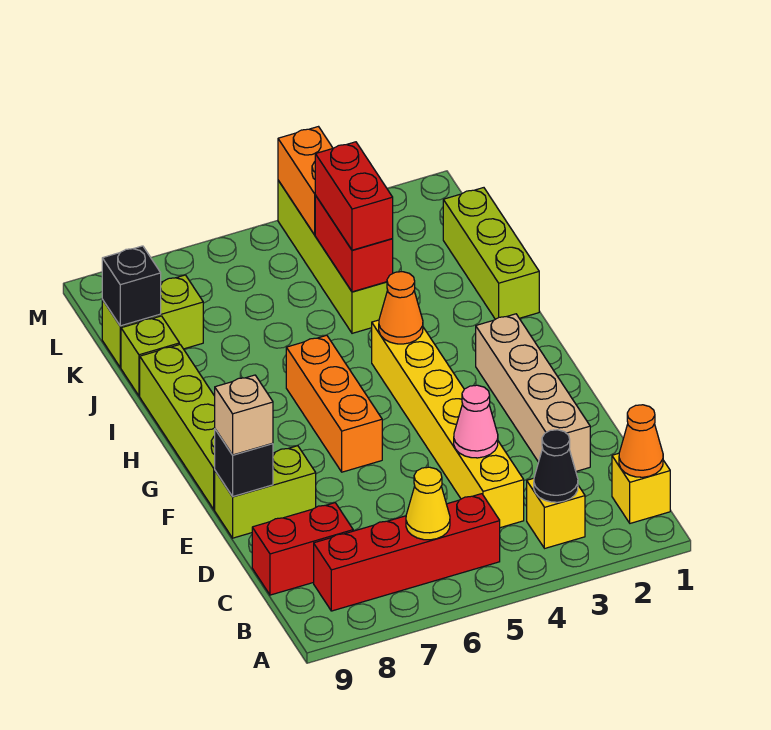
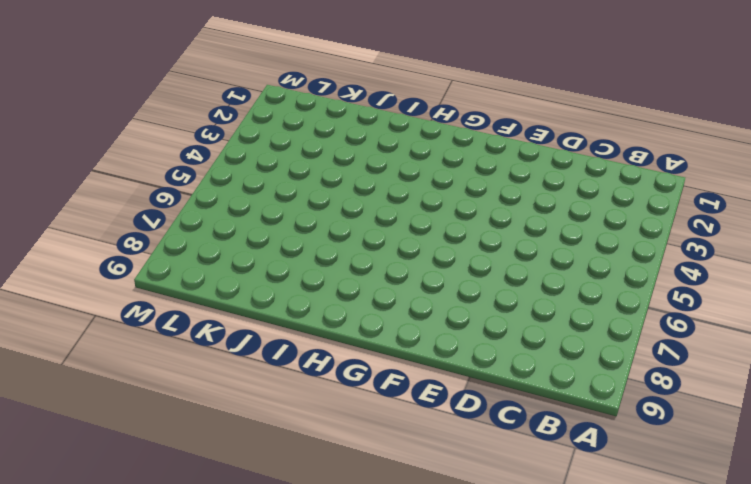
none -> yellow brick B1 level 1
none -> yellow brick B3 level 1
none -> red brick B5:B8 level 1

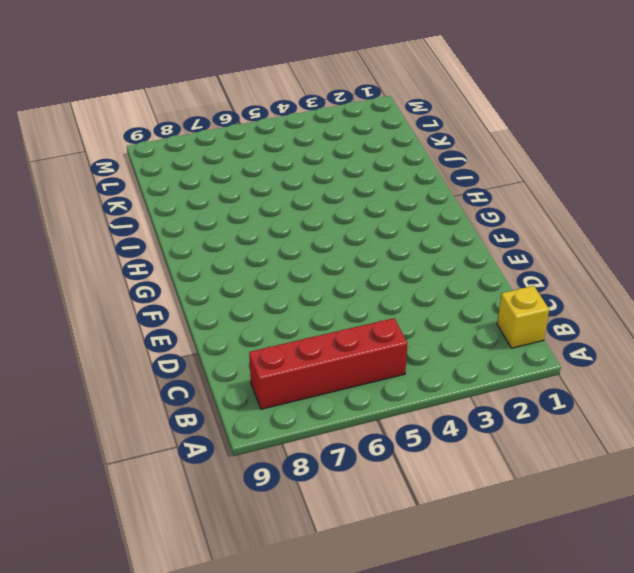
none -> yellow brick B3 level 1
none -> yellow brick C4:H4 level 1
none -> red brick C8:C9 level 1

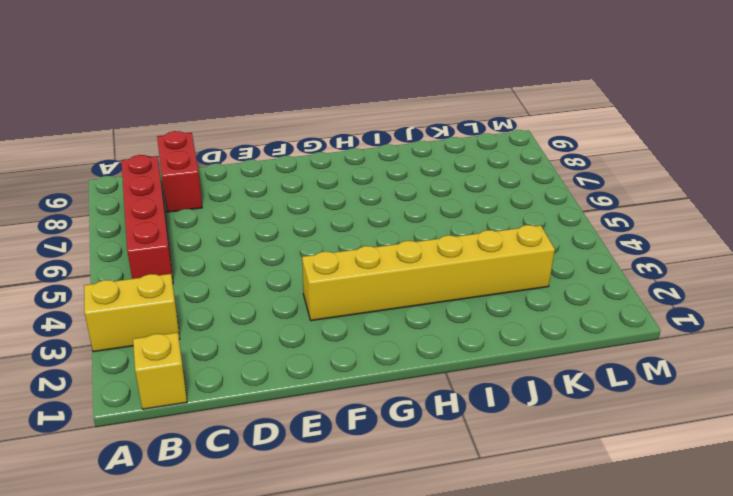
yellow brick A3:B3 level 1 -> yellow brick B3 level 1
yellow brick F3:K3 level 1 -> yellow brick C4:H4 level 1
none -> tan brick D2:G2 level 1
none -> lime brick E8:E9 level 1
none -> orange brick F6:H6 level 1

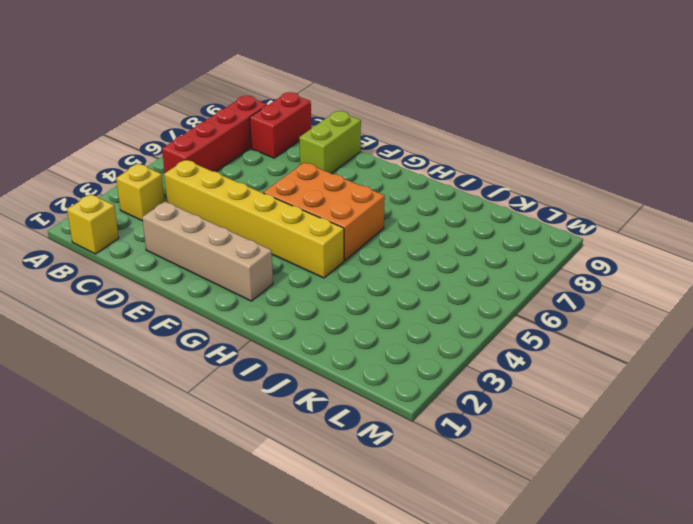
orange brick F5:H6 level 1 -> orange brick F6:H6 level 1
none -> lime brick F9:I9 level 1
none -> lime brick I1:K1 level 1
none -> lime brick J4:M4 level 1

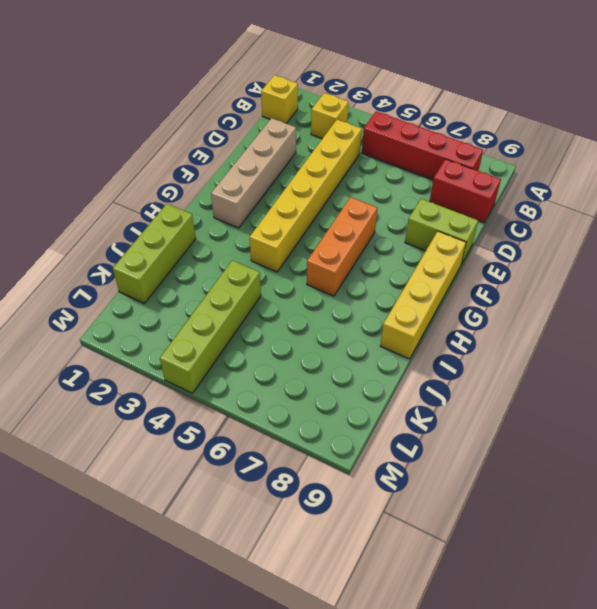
yellow brick F9:I9 level 1 -> lime brick F9:I9 level 1
none -> lime brick J9 level 1
none -> lime brick K8:K9 level 1
none -> orange cone B1 level 2

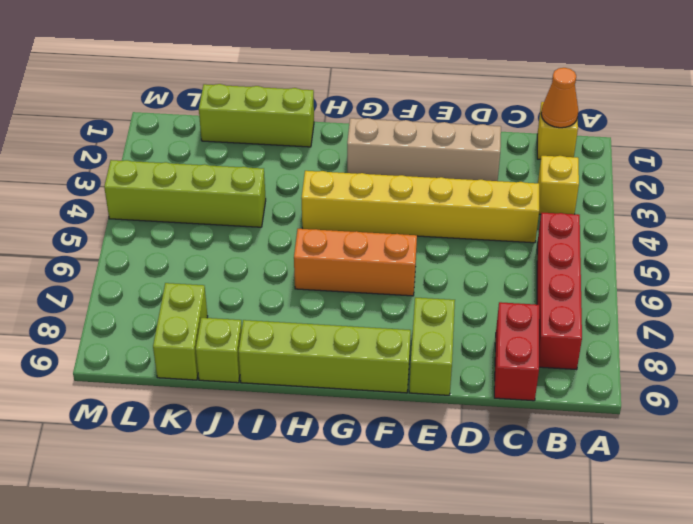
none -> black cone B3 level 2
none -> yellow cone B6 level 2
none -> pink cone D4 level 2

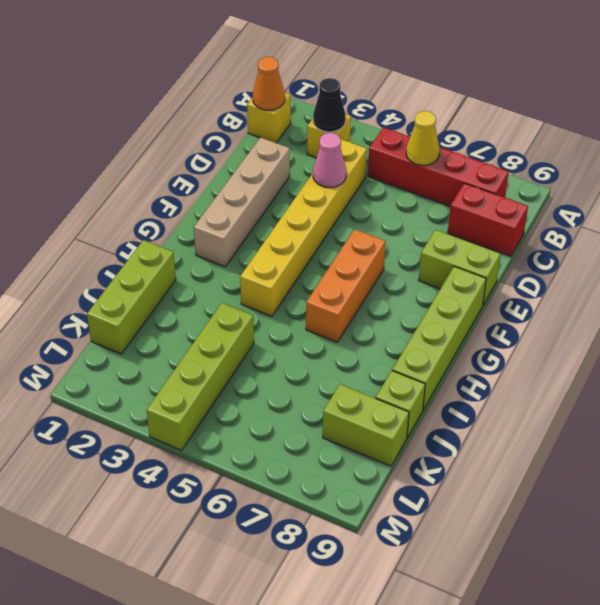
none -> black brick E9 level 2
none -> orange cone H4 level 2
none -> red brick J4:K4 level 2

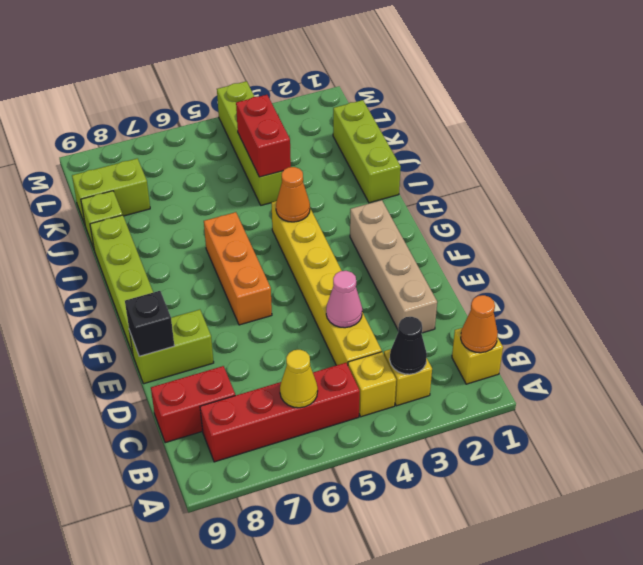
yellow brick B4 level 1 -> none
none -> black brick K9 level 2
none -> orange brick L4:M4 level 2
none -> tan brick E9 level 3

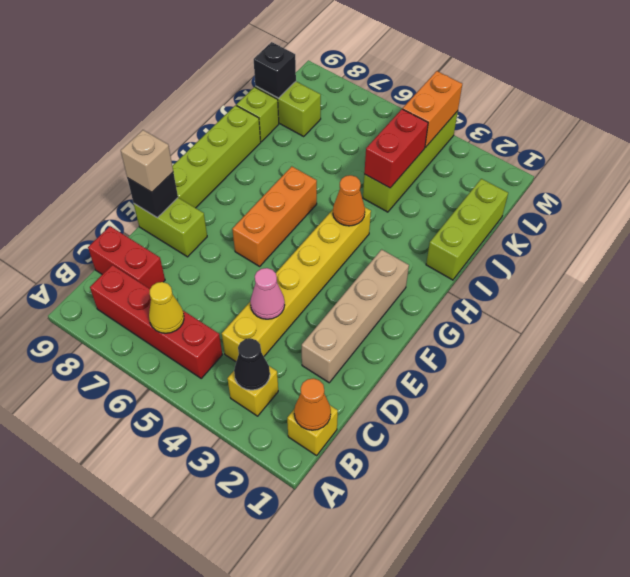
none -> red brick J4:K4 level 3

